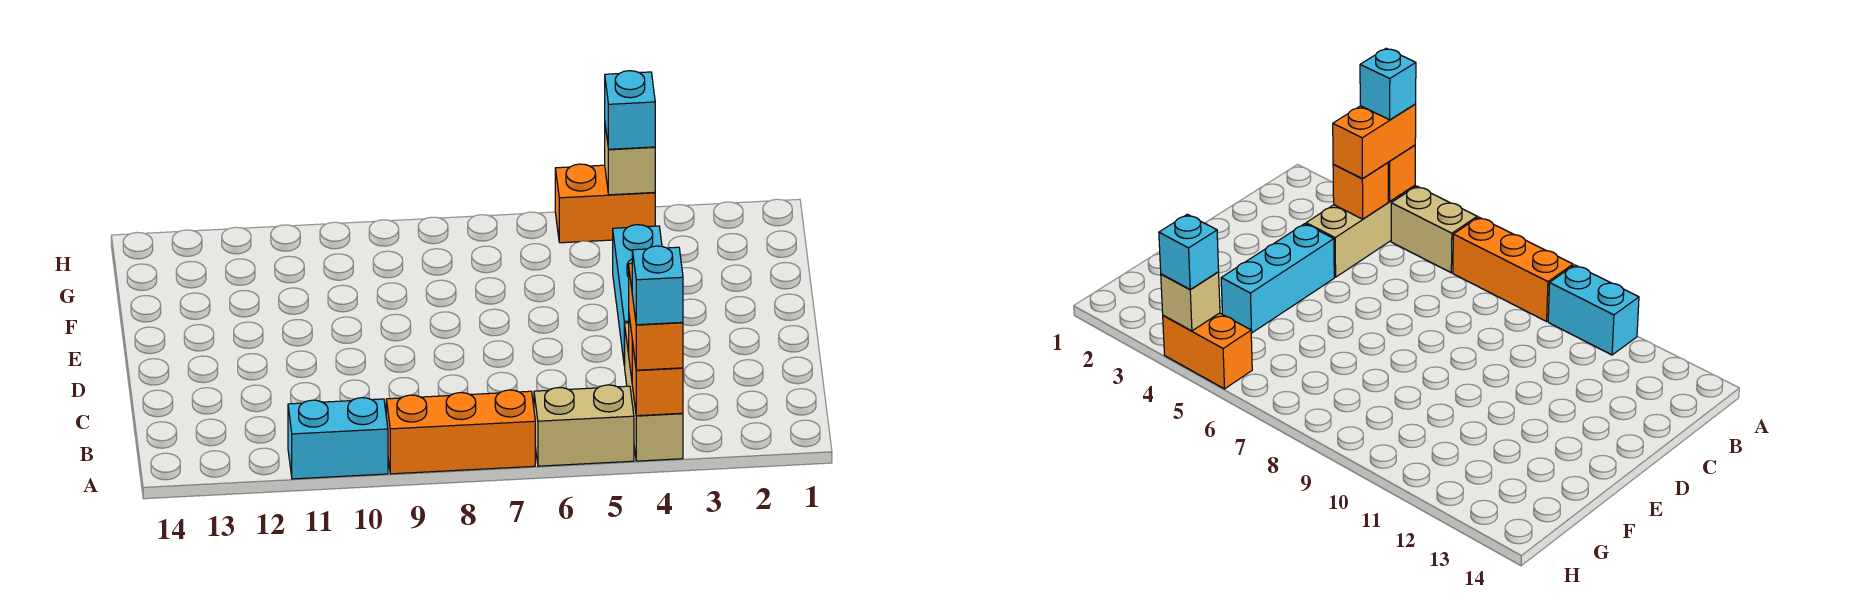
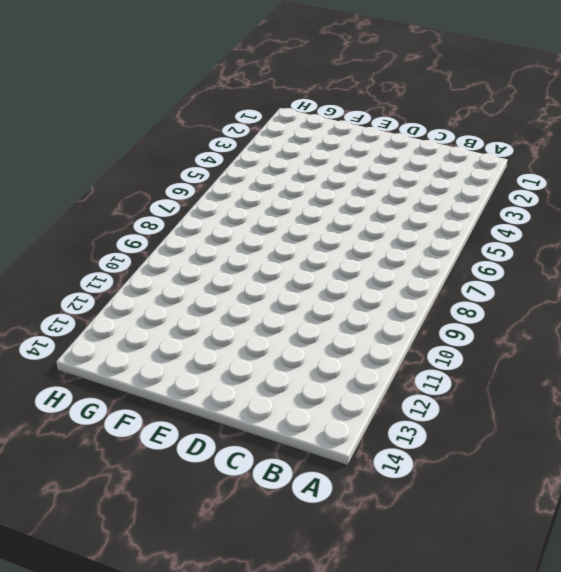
none -> tan brick A4:C4 level 1
none -> tan brick A5:A6 level 1
none -> orange brick A7:A9 level 1

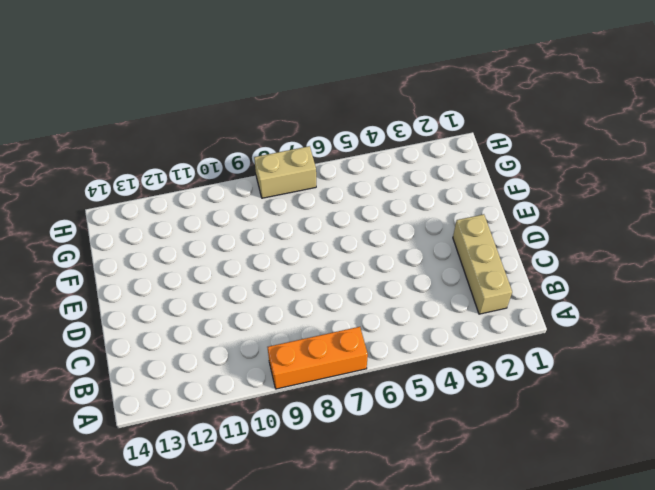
tan brick B2:D2 level 1 -> tan brick A4:C4 level 1
tan brick H7:H8 level 1 -> tan brick A5:A6 level 1
none -> cyan brick A10:A11 level 1
none -> cyan brick D4:F4 level 1
none -> orange brick H4:H5 level 1

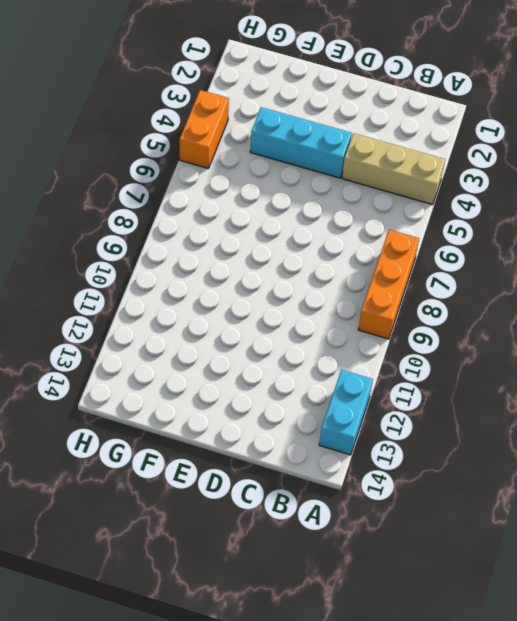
cyan brick A12:A13 level 1 -> cyan brick A10:A11 level 1
none -> tan brick A5:A6 level 1
none -> orange brick A4 level 2
none -> orange brick B4 level 2

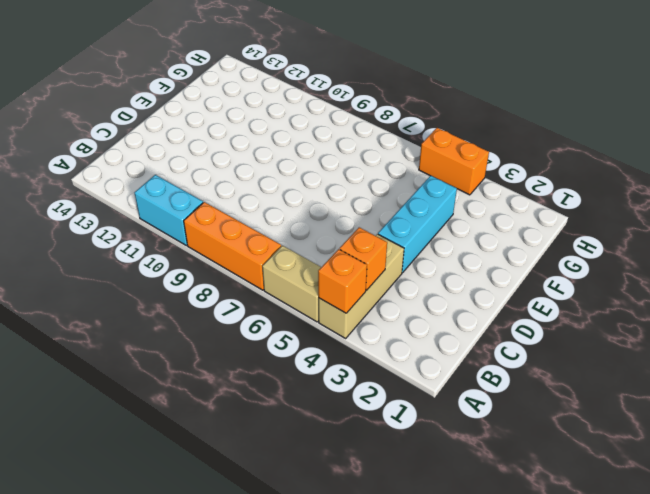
none -> tan brick H4 level 2
none -> orange brick A4:B4 level 3
none -> cyan brick H4 level 3

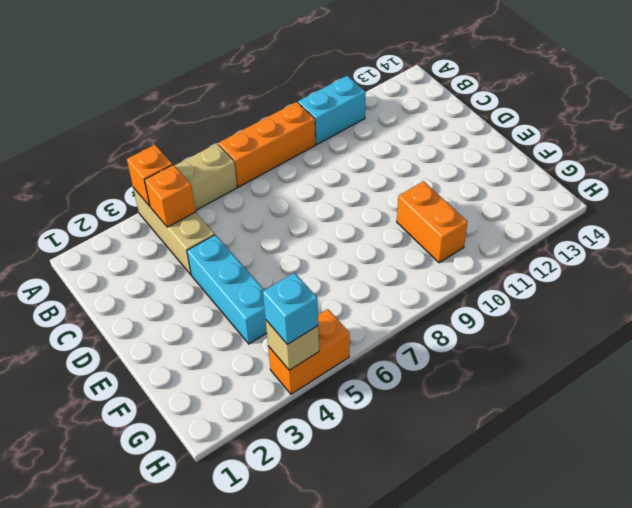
orange brick F10:G10 level 1 -> orange brick A4:B4 level 3
none -> cyan brick A4 level 4

